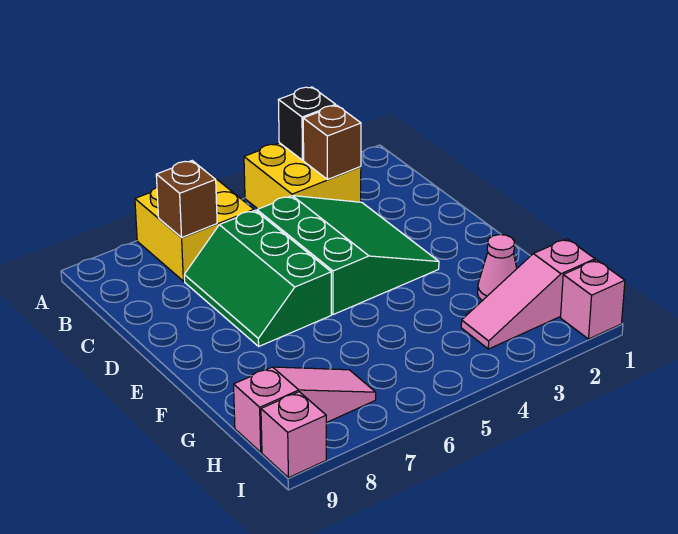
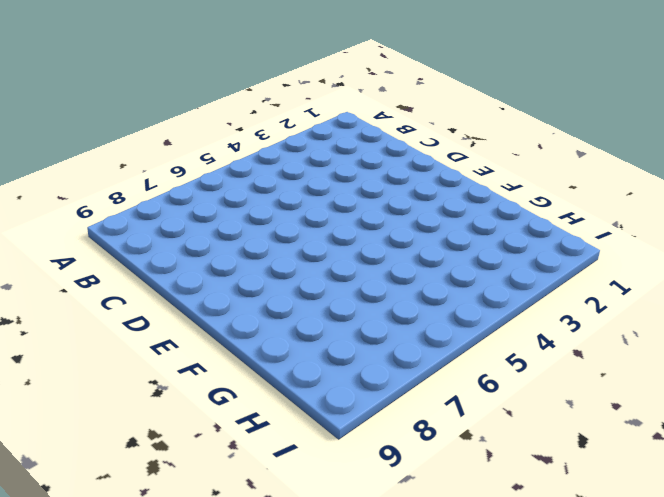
none -> yellow brick A3:B4 level 1
none -> yellow brick A6:B7 level 1
none -> green slope C3:E5 level 1 top 5

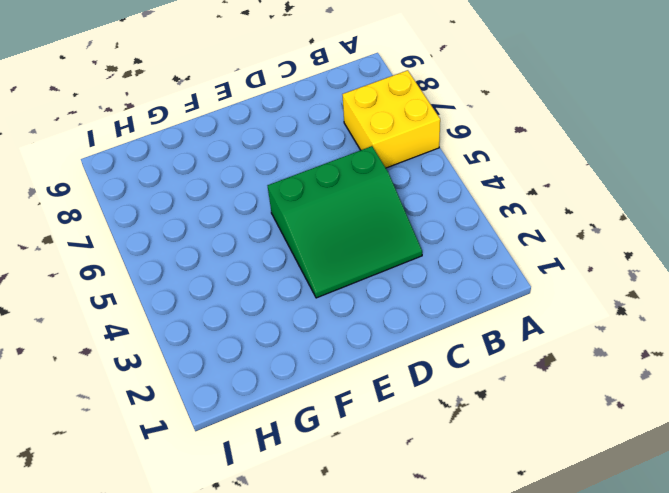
none -> yellow brick A3:B4 level 1
none -> green slope C6:E7 level 1 top 6
none -> pink cone G2 level 1

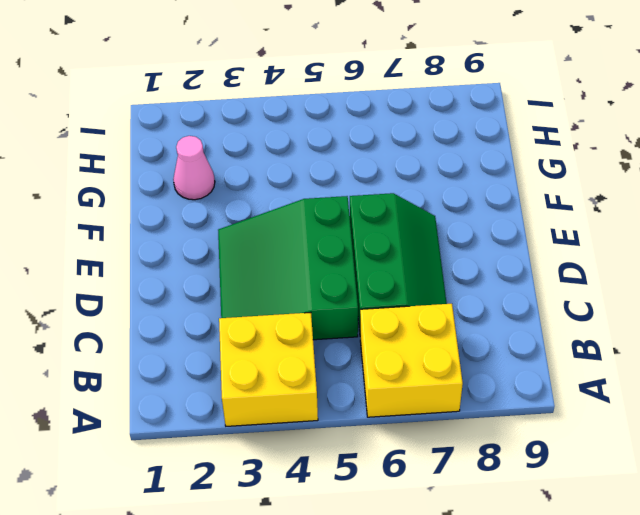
none -> pink slope H1:H3 level 1 top 1
none -> pink slope H7:H9 level 1 top 9
none -> pink brick I1 level 1

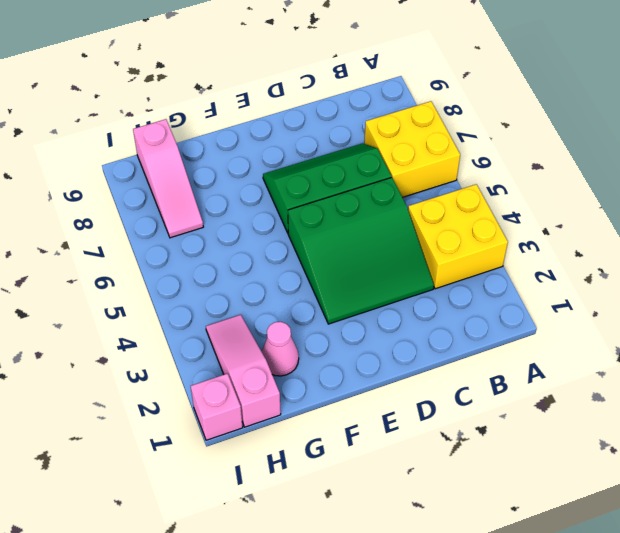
none -> pink brick I9 level 1
none -> black brick A3 level 2
none -> brown brick B3 level 2

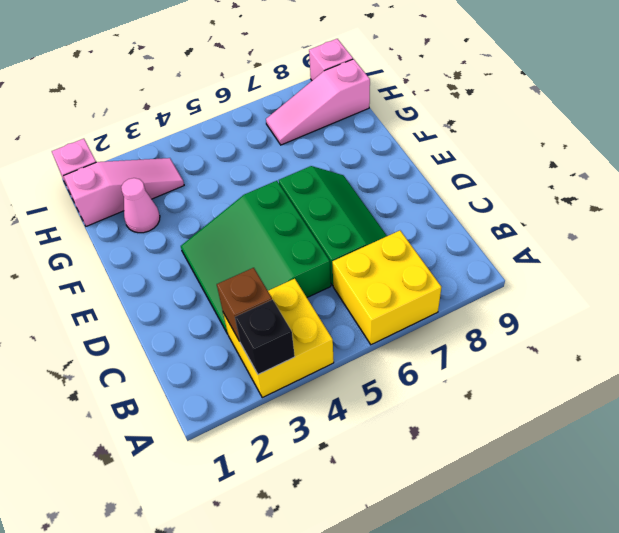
none -> brown brick B7 level 2

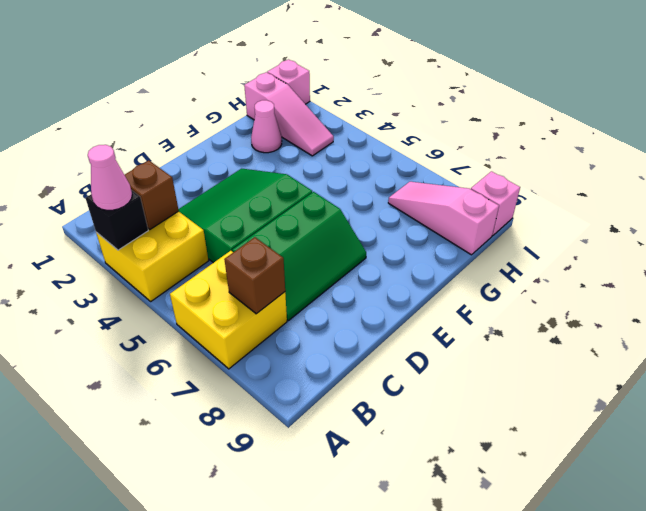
pink cone A3 level 3 -> none

